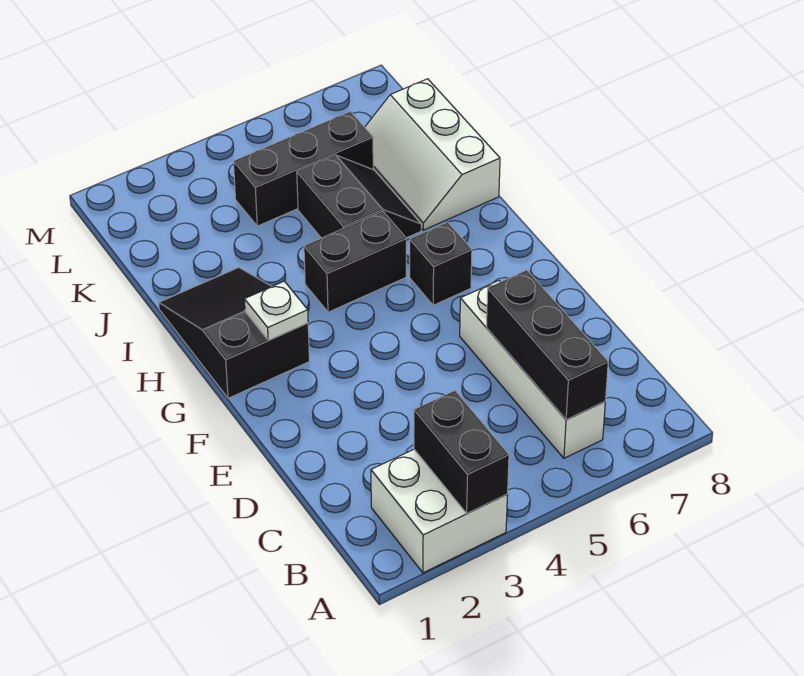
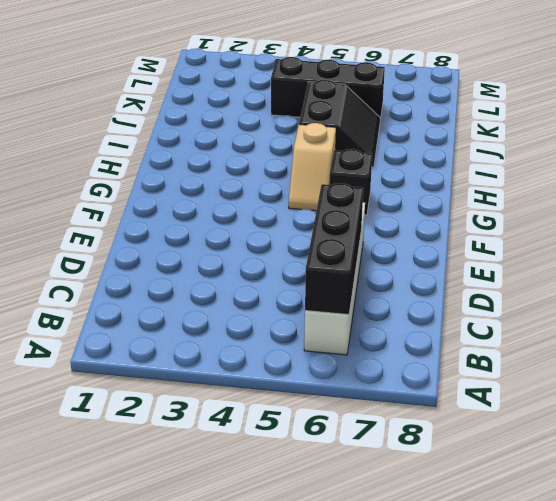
tan slope G5:H5 level 1 top H -> black brick H4:H5 level 1
none -> white brick A2:B3 level 1
none -> black slope G1:I2 level 1 top G

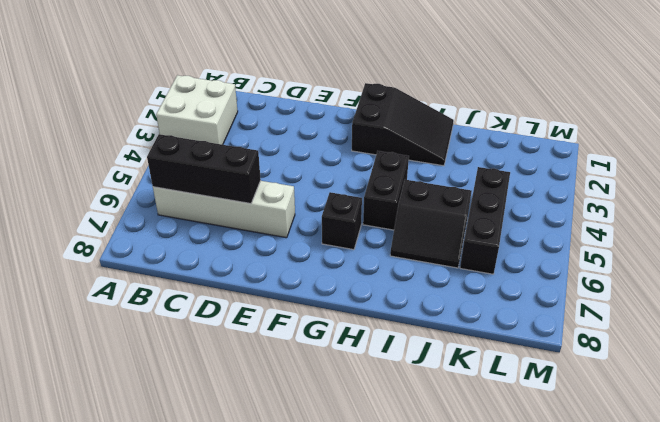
none -> white slope I7:K8 level 1 top 8
none -> black brick A3:B3 level 2

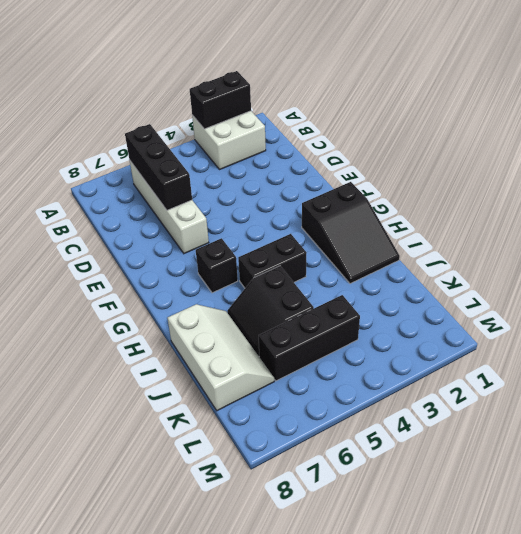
black brick A2:A3 level 2 -> black brick A3:B3 level 2
none -> white plate G2 level 2

